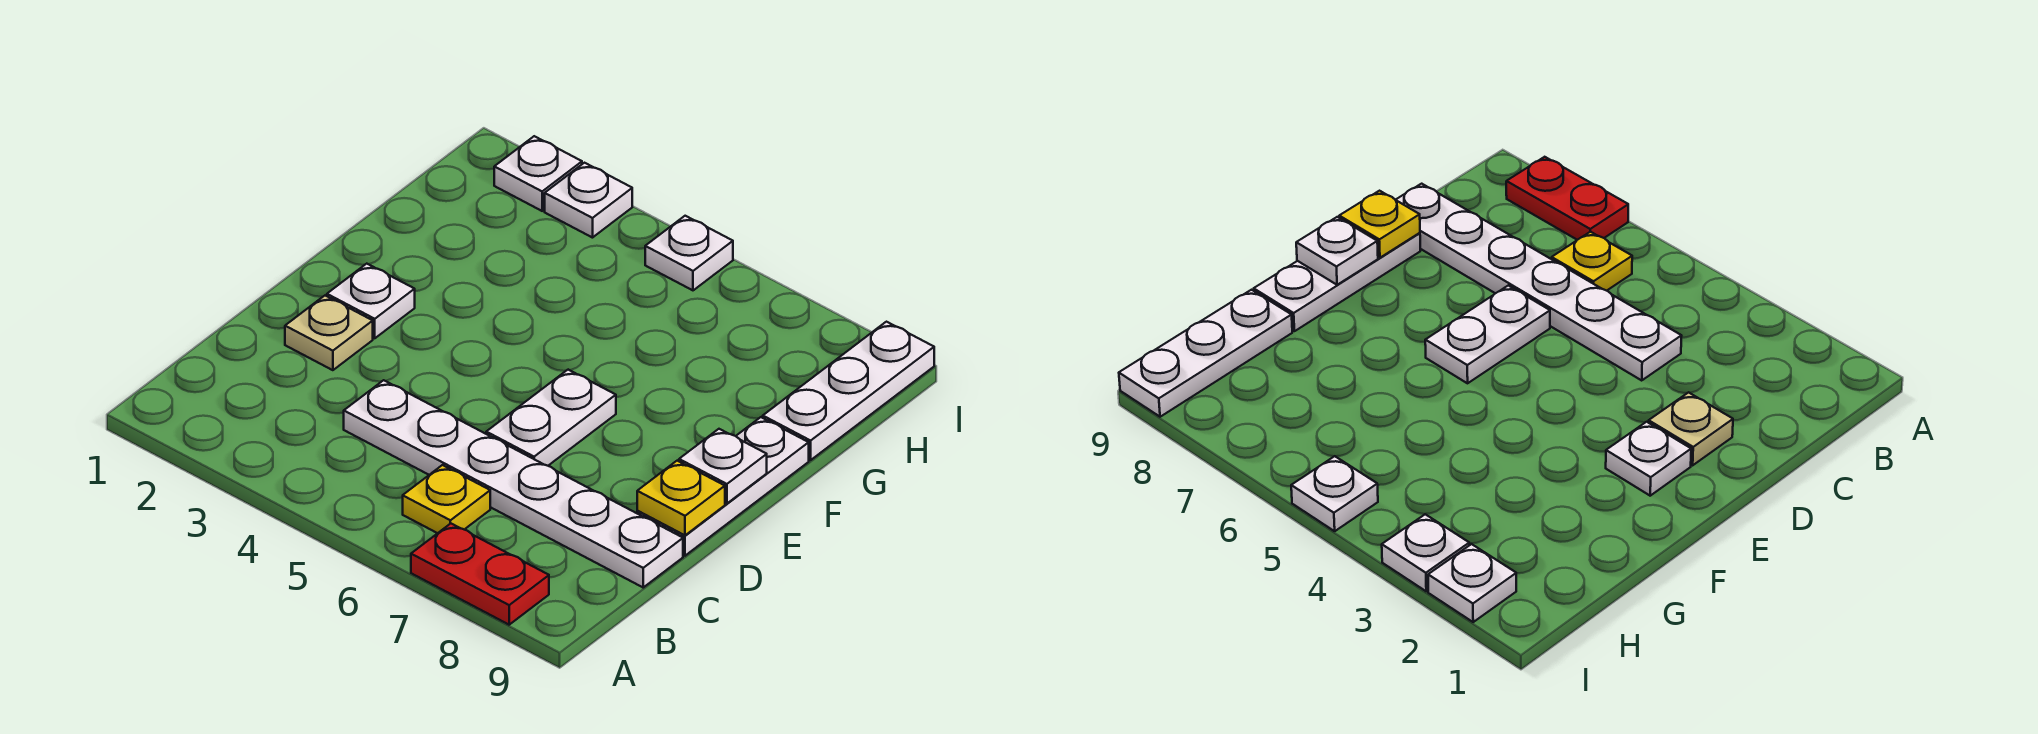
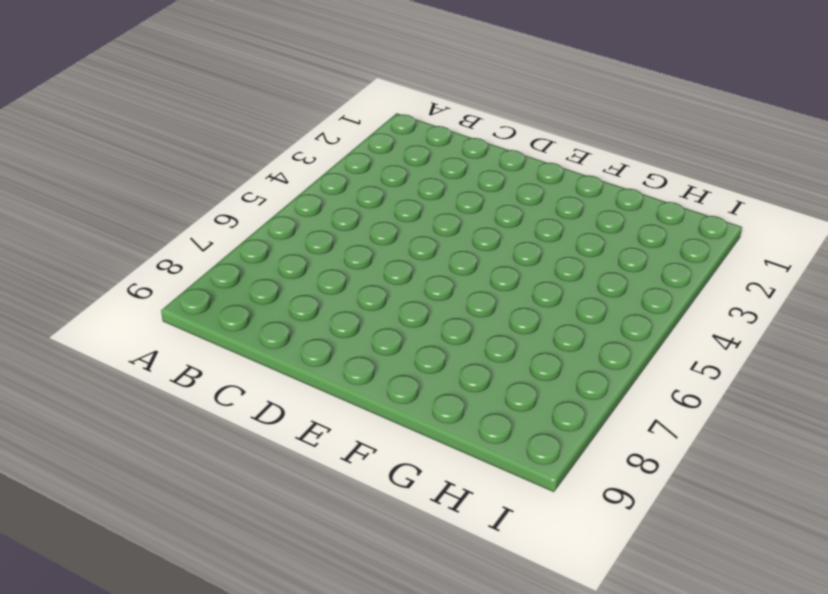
none -> red plate A7:A8 level 1
none -> yellow plate B6 level 1
none -> white plate C4:C9 level 1

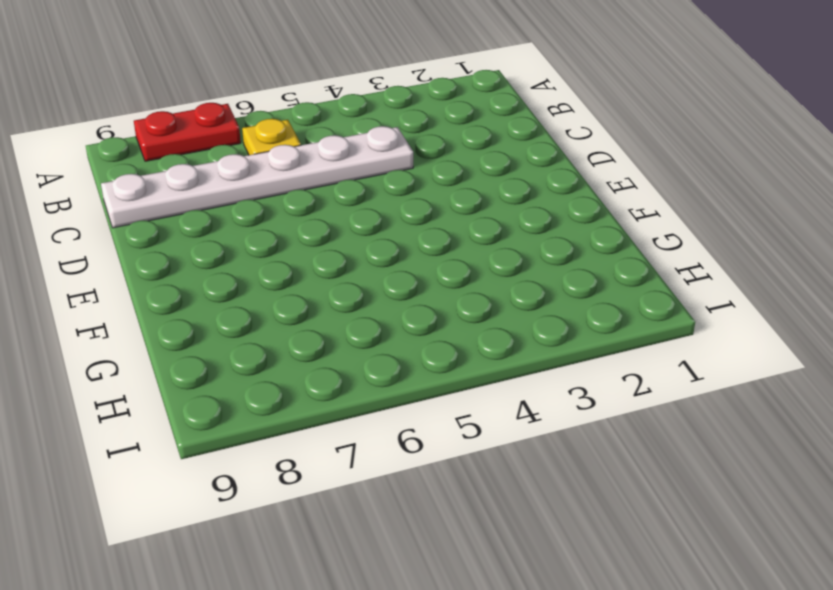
none -> tan plate D2 level 1
none -> white plate D6:E6 level 1
none -> white plate D9:F9 level 1

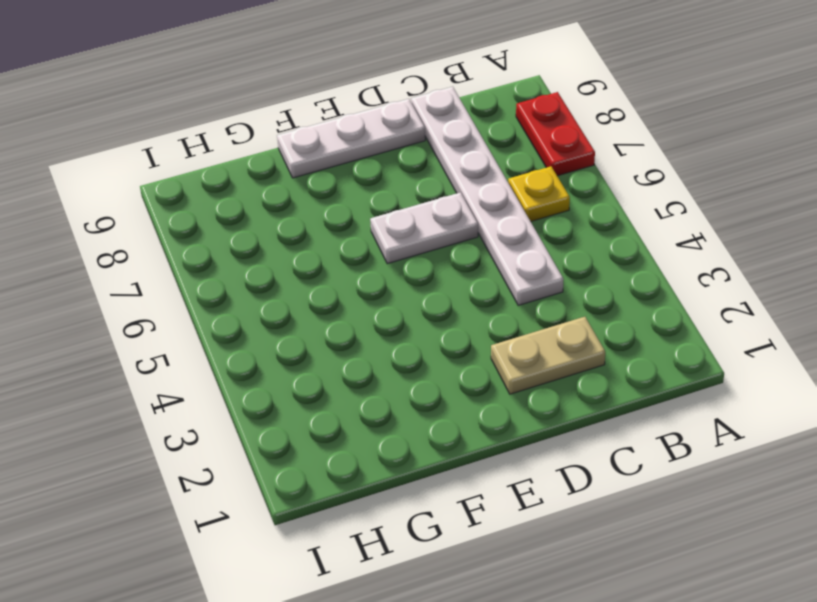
tan plate C2:D2 level 1 -> tan plate D2 level 1
none -> white plate E2 level 1
none -> white plate G9:I9 level 1
none -> white plate I2 level 1

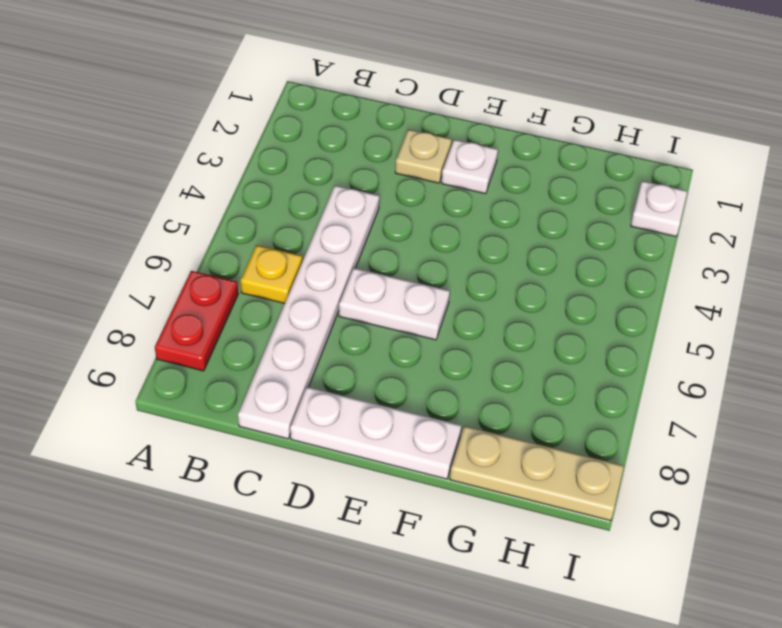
tan plate G9:I9 level 1 -> white plate G9:I9 level 1
none -> white plate I3 level 1
none -> white plate I5 level 1
none -> yellow plate D9 level 2

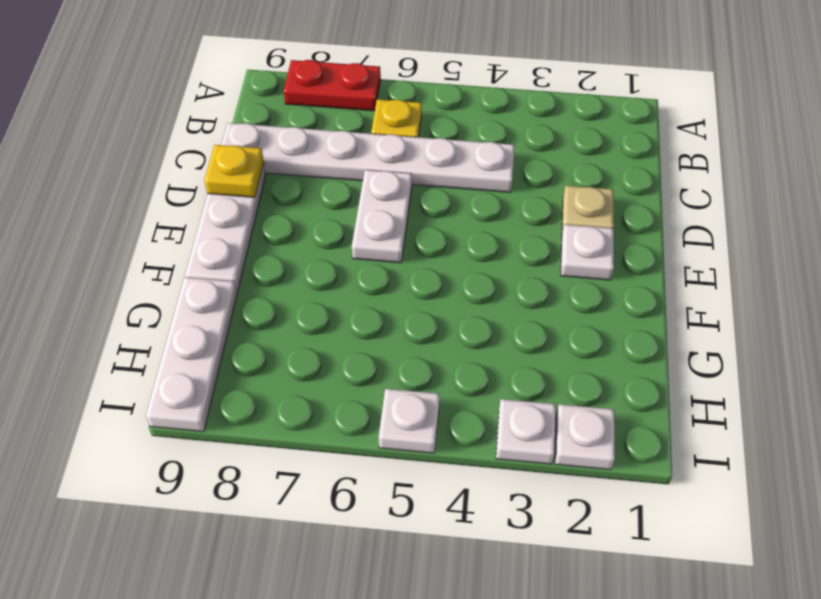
none -> white plate E9 level 2

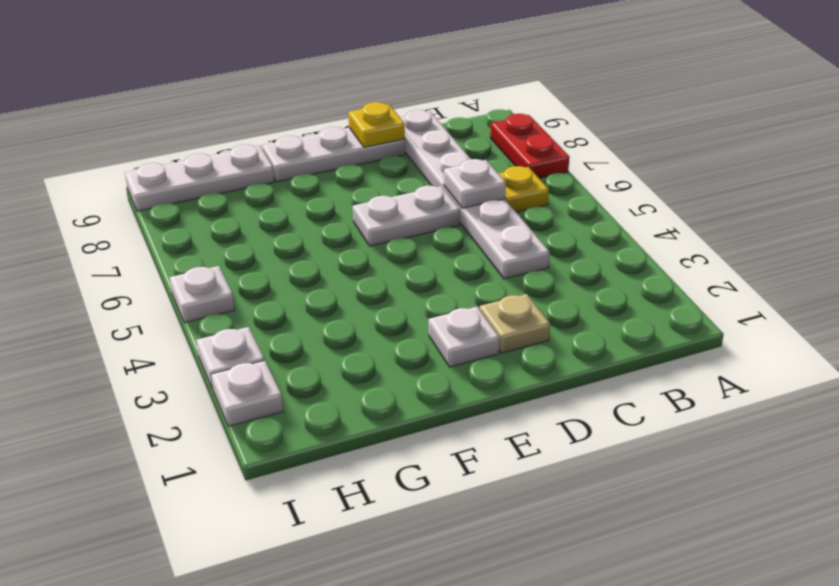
white plate C6 level 2 -> white plate E9 level 2

